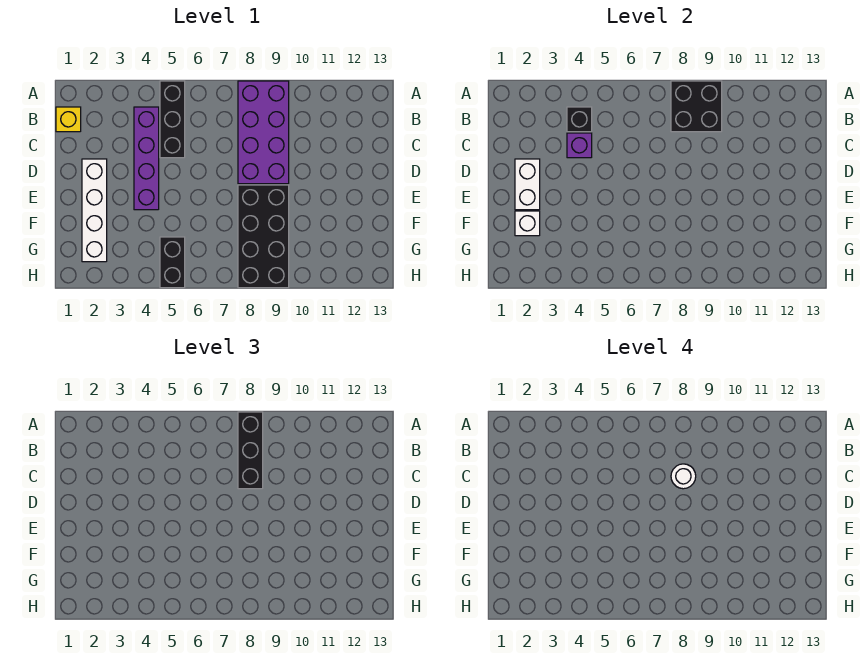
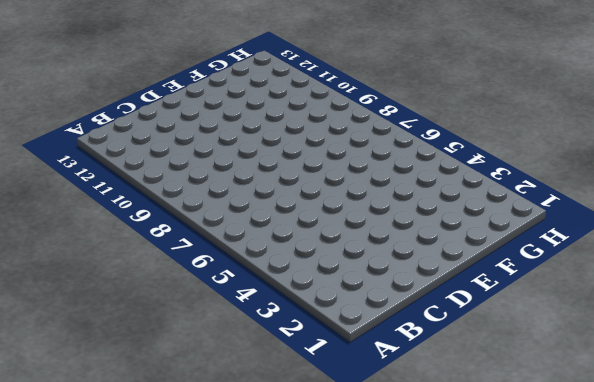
none -> black brick A5:C5 level 1
none -> purple brick A8:D9 level 1
none -> yellow brick B1 level 1

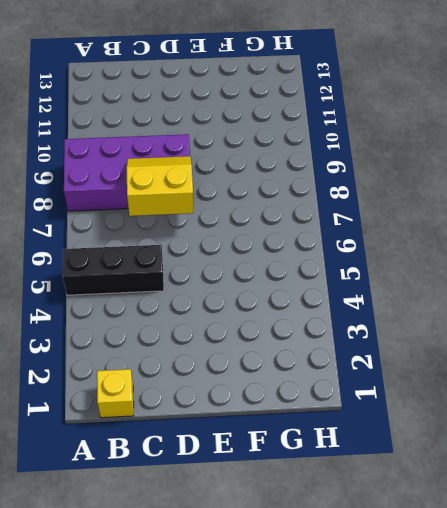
yellow slope C7:D8 level 2 top 7 -> none
none -> purple brick B4:E4 level 1
none -> white brick D2:G2 level 1
none -> black brick E8:H9 level 1

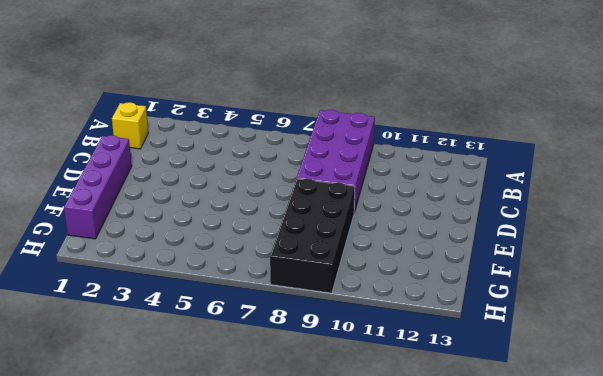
purple brick D1:G1 level 1 -> purple brick B4:E4 level 1
none -> black brick A5:C5 level 1
none -> white brick D2:G2 level 1
none -> black brick G5:H5 level 1

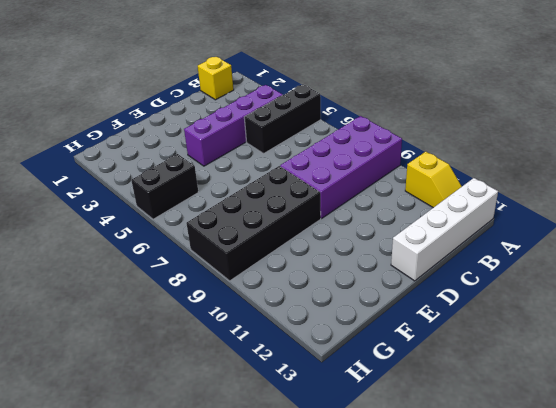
yellow slope A11:A12 level 1 top 11 -> none
white brick A13:D13 level 1 -> white brick D2:G2 level 1
none -> black brick A8:B9 level 2
none -> black brick B4 level 2
none -> purple brick C4 level 2

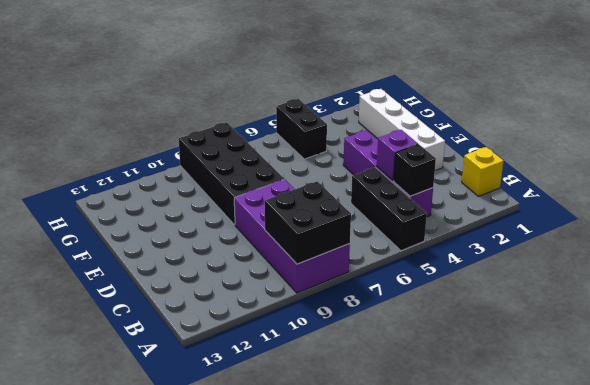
none -> white brick D2:E2 level 2
none -> white brick F2 level 2
none -> black brick A8:C8 level 3

